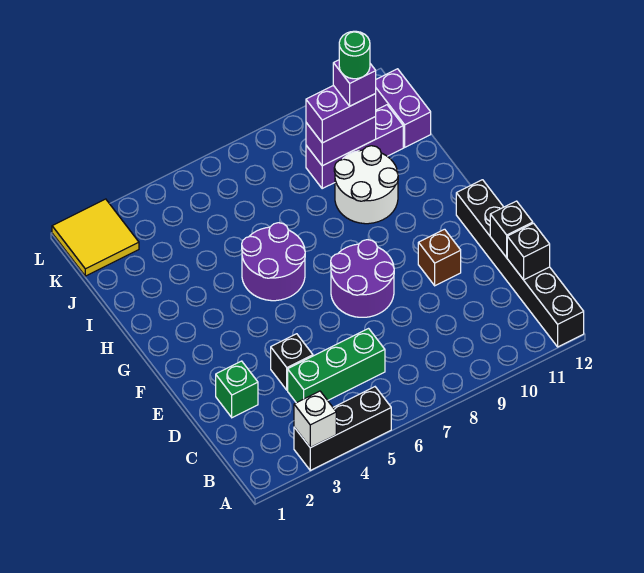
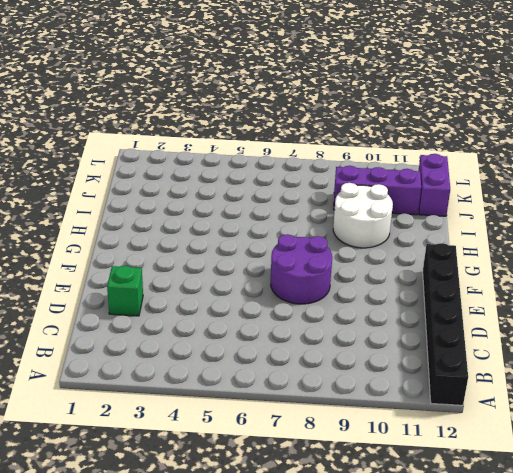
none -> black brick A3:A5 level 1
none -> green brick C4:C6 level 1
none -> black brick D4 level 1

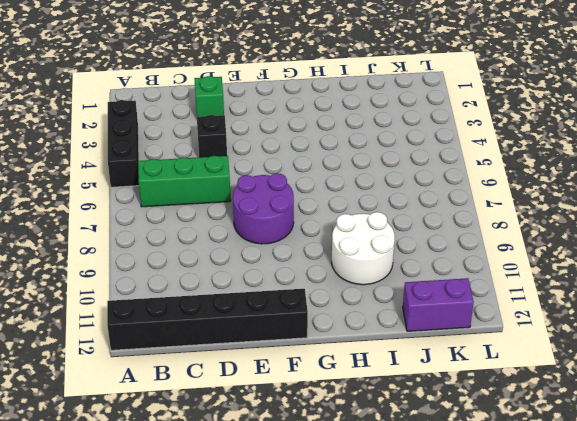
green brick B6:D6 level 1 -> green brick C4:C6 level 1
none -> brown brick E10 level 1
none -> purple round brick G5:H6 level 1
none -> purple brick J9:J11 level 1

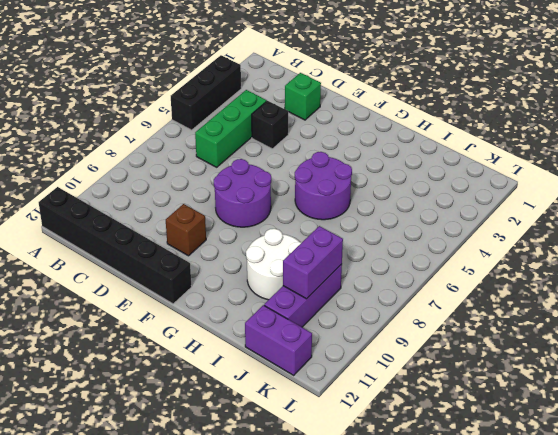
none -> yellow tile K1:L2 level 1
none -> white brick A3 level 2
none -> black brick C12 level 2

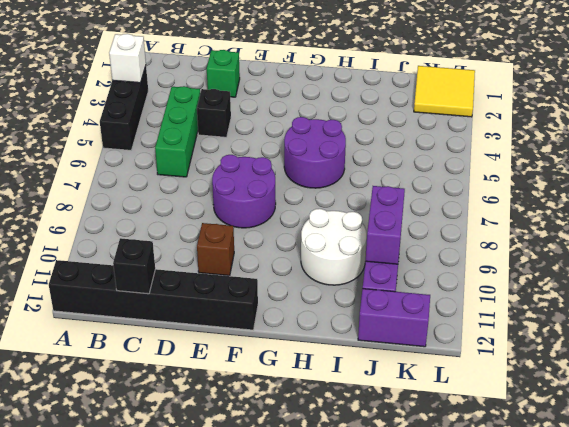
none -> black brick D12 level 2
none -> purple brick J9:J10 level 3
none -> purple brick J10 level 4

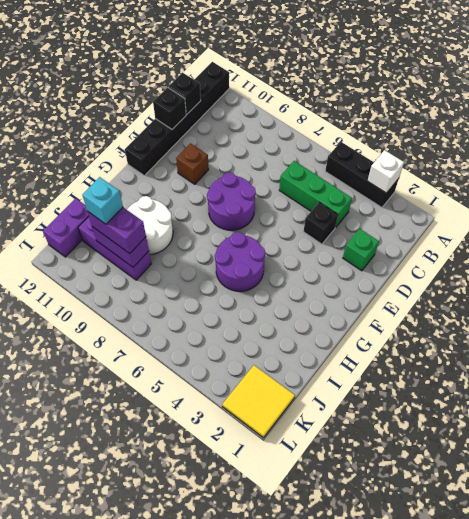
cyan brick J10 level 4 -> purple brick J10 level 4
none -> green round brick J10 level 5

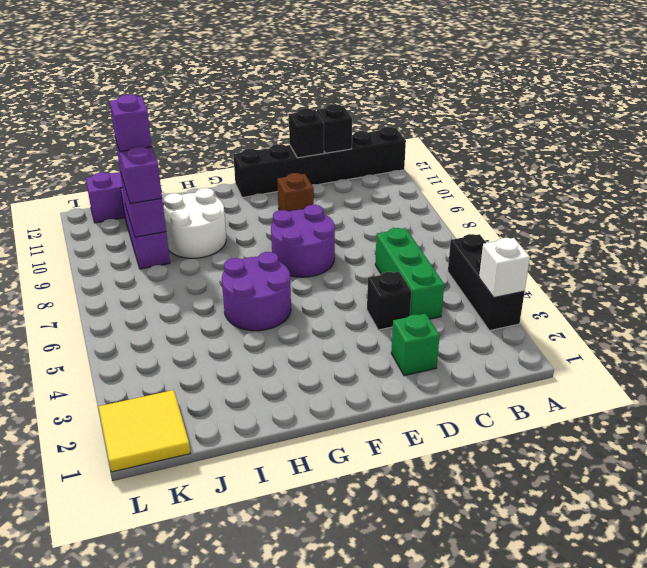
none -> green round brick J10 level 5

